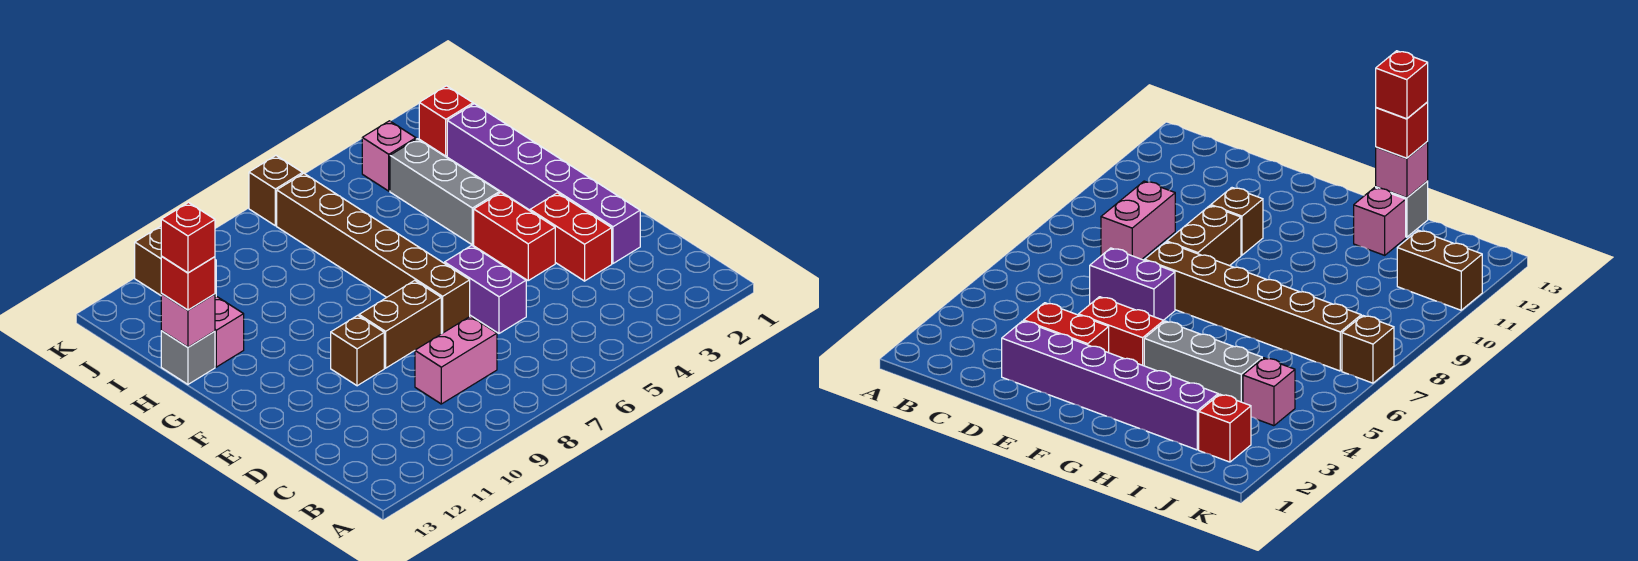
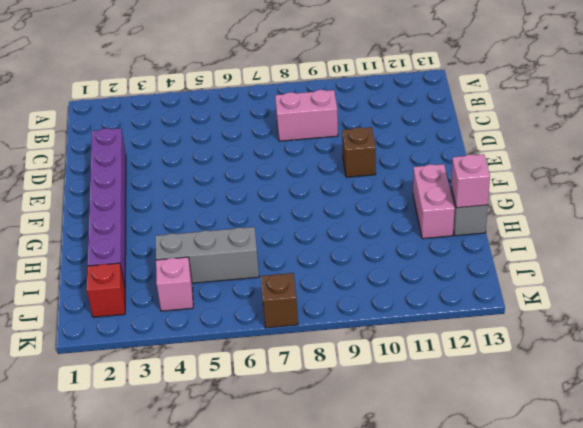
pink brick G12:H12 level 1 -> pink brick H12 level 1
grey brick I4:I6 level 1 -> grey brick G4:I4 level 1
none -> red brick D3:E3 level 1
none -> purple brick D6:E6 level 1
none -> red brick E4:F4 level 1

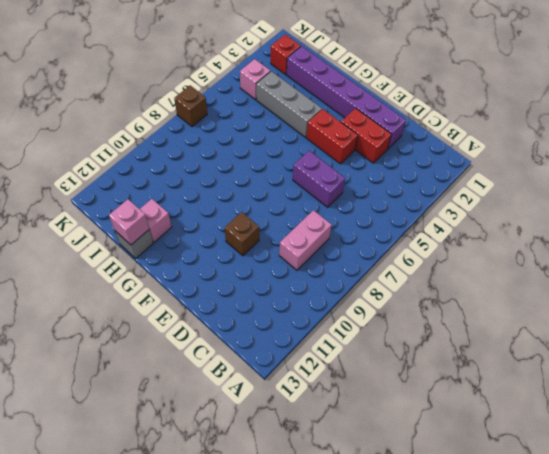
none -> brown brick E7:J7 level 1
none -> brown brick E8:E9 level 1
none -> brown brick J11:K11 level 1

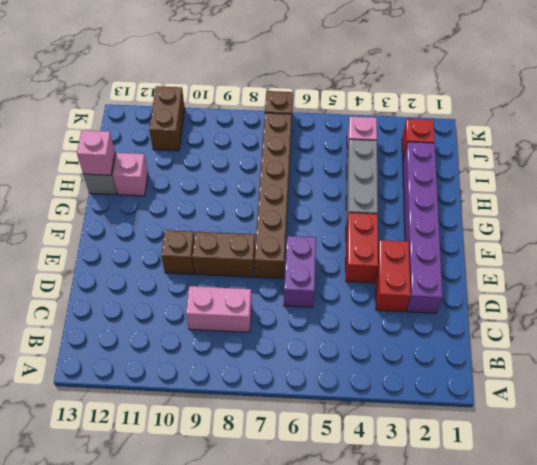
none -> red brick H13 level 3
none -> red brick H13 level 4

